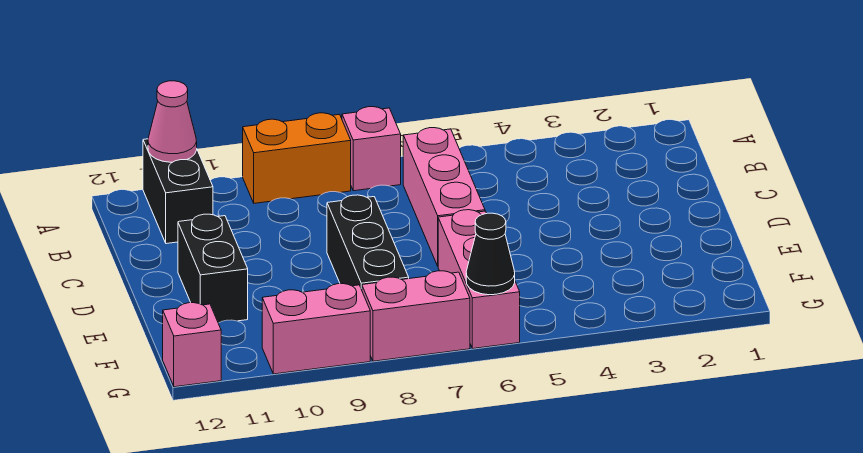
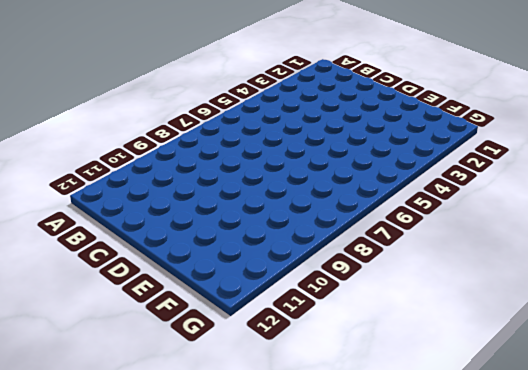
none -> pink brick A7 level 1
none -> orange brick A8:A9 level 1
none -> black brick A11:B11 level 1

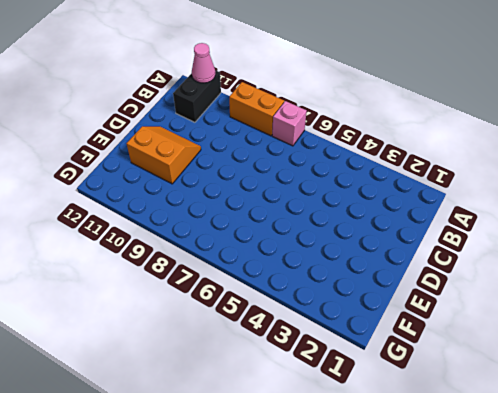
orange slope D10:E11 level 1 top E -> black brick D11:E11 level 1
none -> pink brick B6:D6 level 1
none -> black brick D8:F8 level 1
none -> pink brick E6:G6 level 1

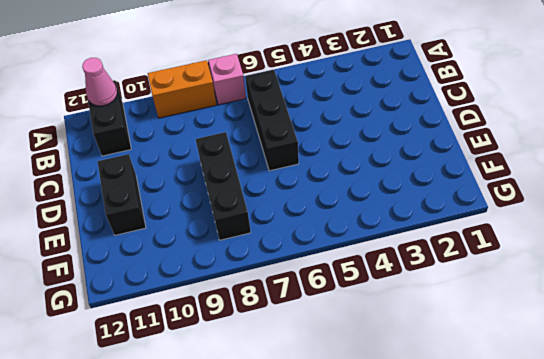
black brick B6:D6 level 1 -> pink brick B6:D6 level 1
none -> pink brick E6:G6 level 1
none -> pink brick G7:G8 level 1
none -> pink brick G9:G10 level 1

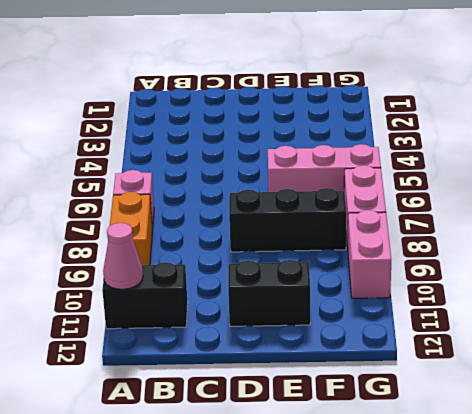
none -> pink brick B6:D6 level 1
none -> pink brick G12 level 1
none -> black cone G6 level 2

